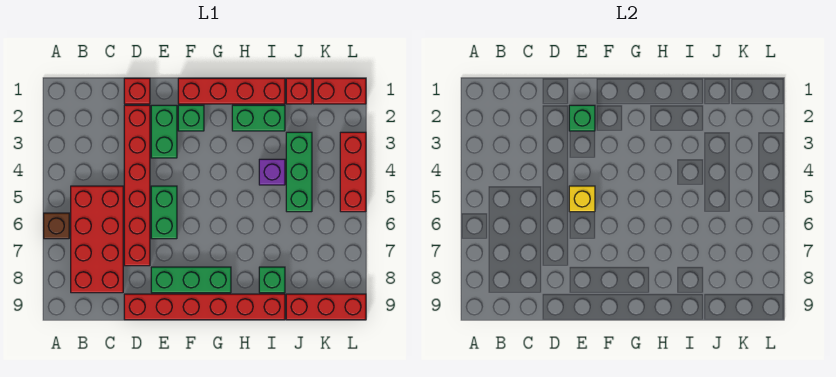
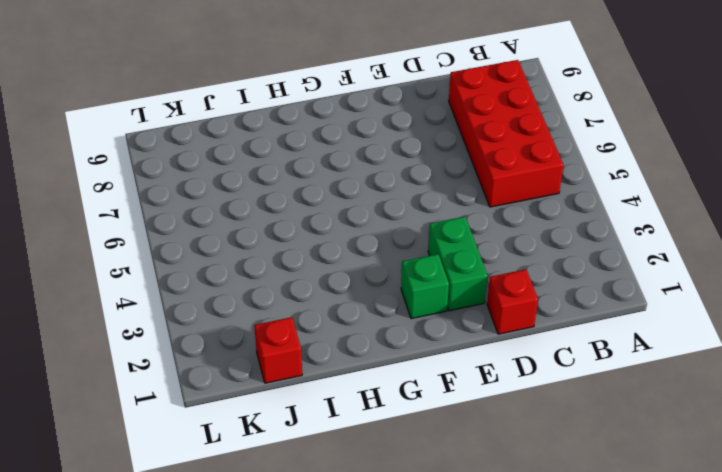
none -> brown brick A6 level 1
none -> red brick D2:D7 level 1
none -> red brick D9:I9 level 1

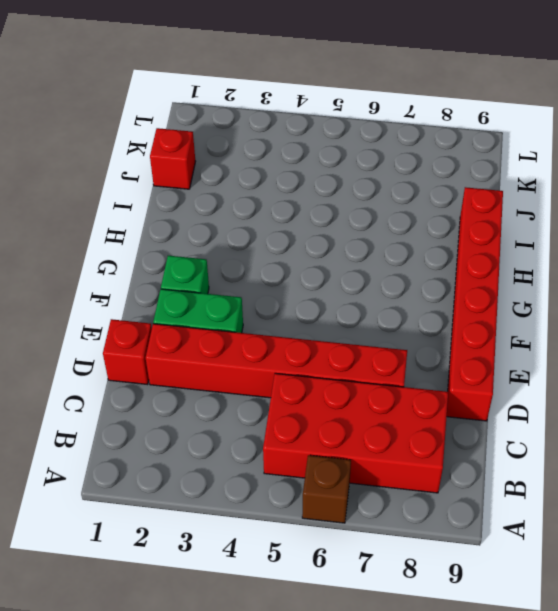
none -> green brick E5:E6 level 1
none -> green brick E8:G8 level 1
none -> red brick F1:I1 level 1

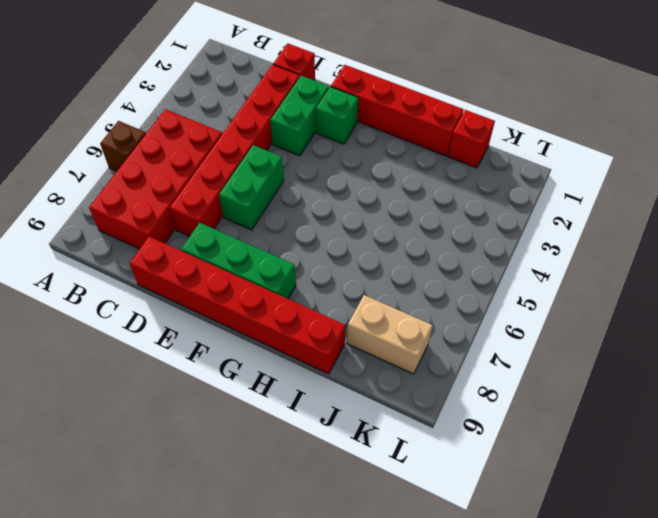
tan brick J8:K8 level 1 -> none
none -> green brick H2:I2 level 1
none -> purple brick I4 level 1
none -> green brick I8 level 1

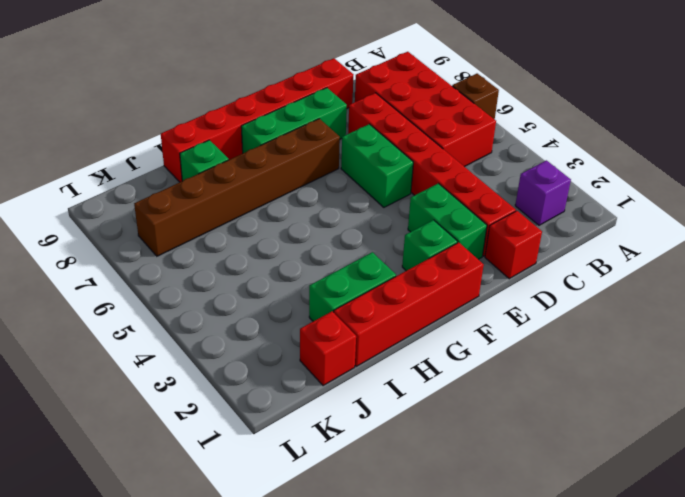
purple brick B2 level 1 -> purple brick I4 level 1
brown brick F7:K7 level 1 -> none
none -> green brick J3:J5 level 1
none -> red brick J9:L9 level 1
none -> red brick K1:L1 level 1

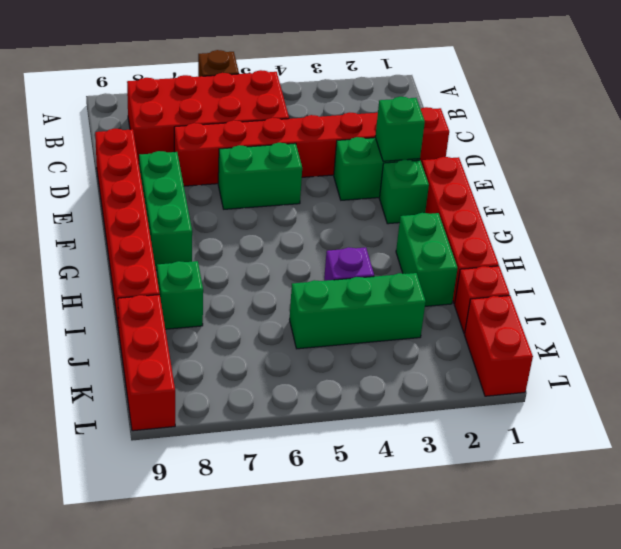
none -> red brick L3:L5 level 1
none -> yellow brick E5 level 2

